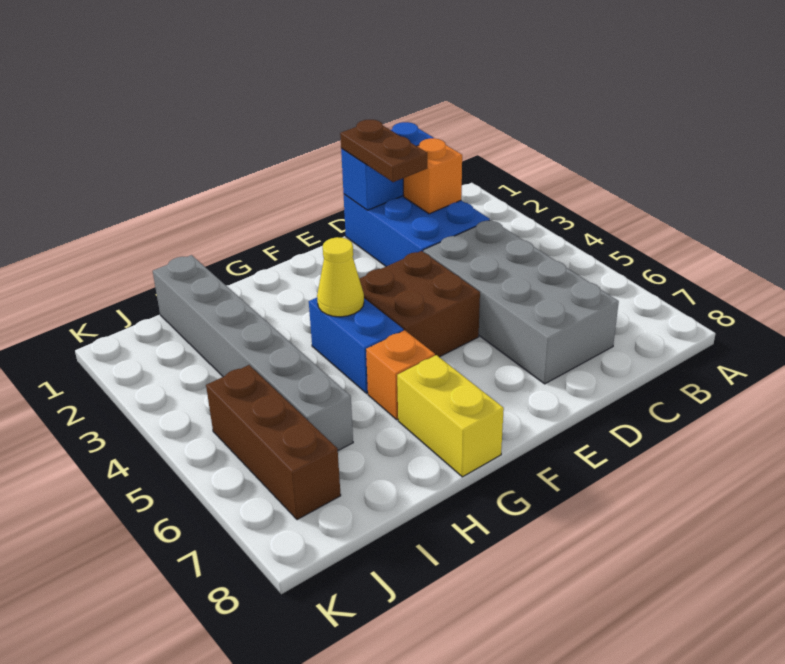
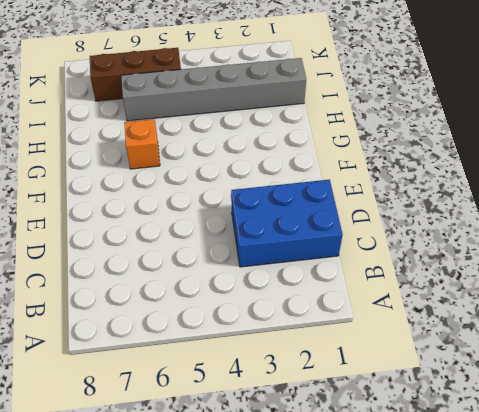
none -> grey brick C4:D7 level 1
none -> brown brick E4:F5 level 1
none -> blue brick G4:G5 level 1

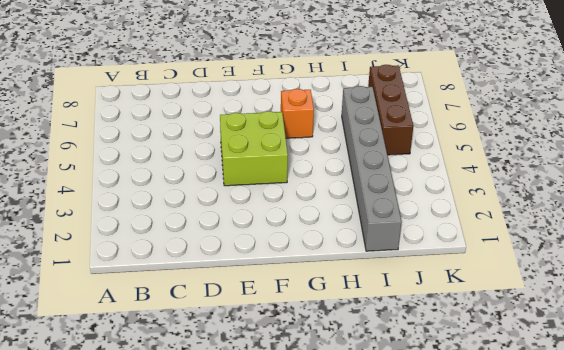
lime brick E4:F5 level 1 -> brown brick E4:F5 level 1
none -> blue brick C1:D3 level 1
none -> grey brick C4:D7 level 1
none -> blue brick G4:G5 level 1

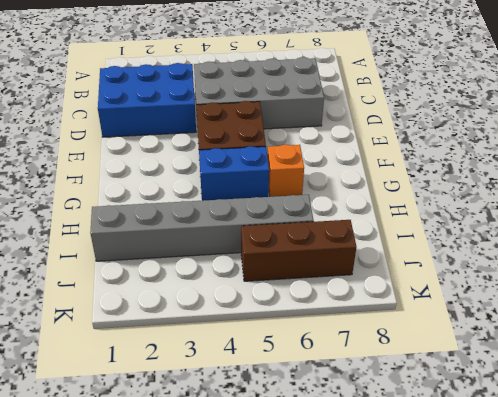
none -> yellow brick G7:G8 level 1
none -> blue brick C1:D1 level 2
none -> orange brick C2 level 2

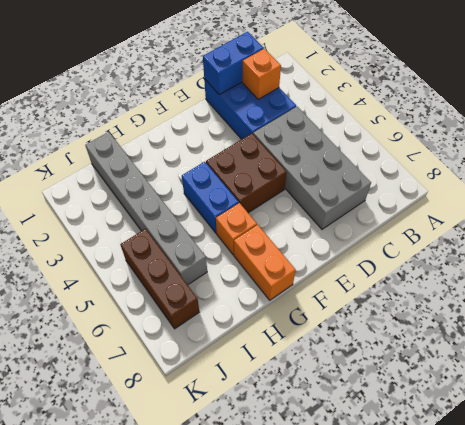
orange brick G7:G8 level 1 -> yellow brick G7:G8 level 1
none -> yellow cone G4 level 2
none -> brown plate D1:D2 level 3

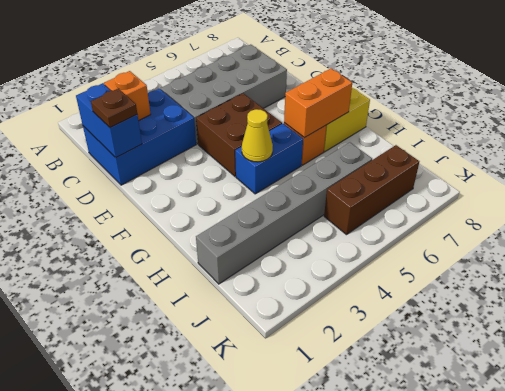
brown plate D1 level 3 -> brown plate D1:D2 level 3
orange brick G6:G7 level 2 -> none

